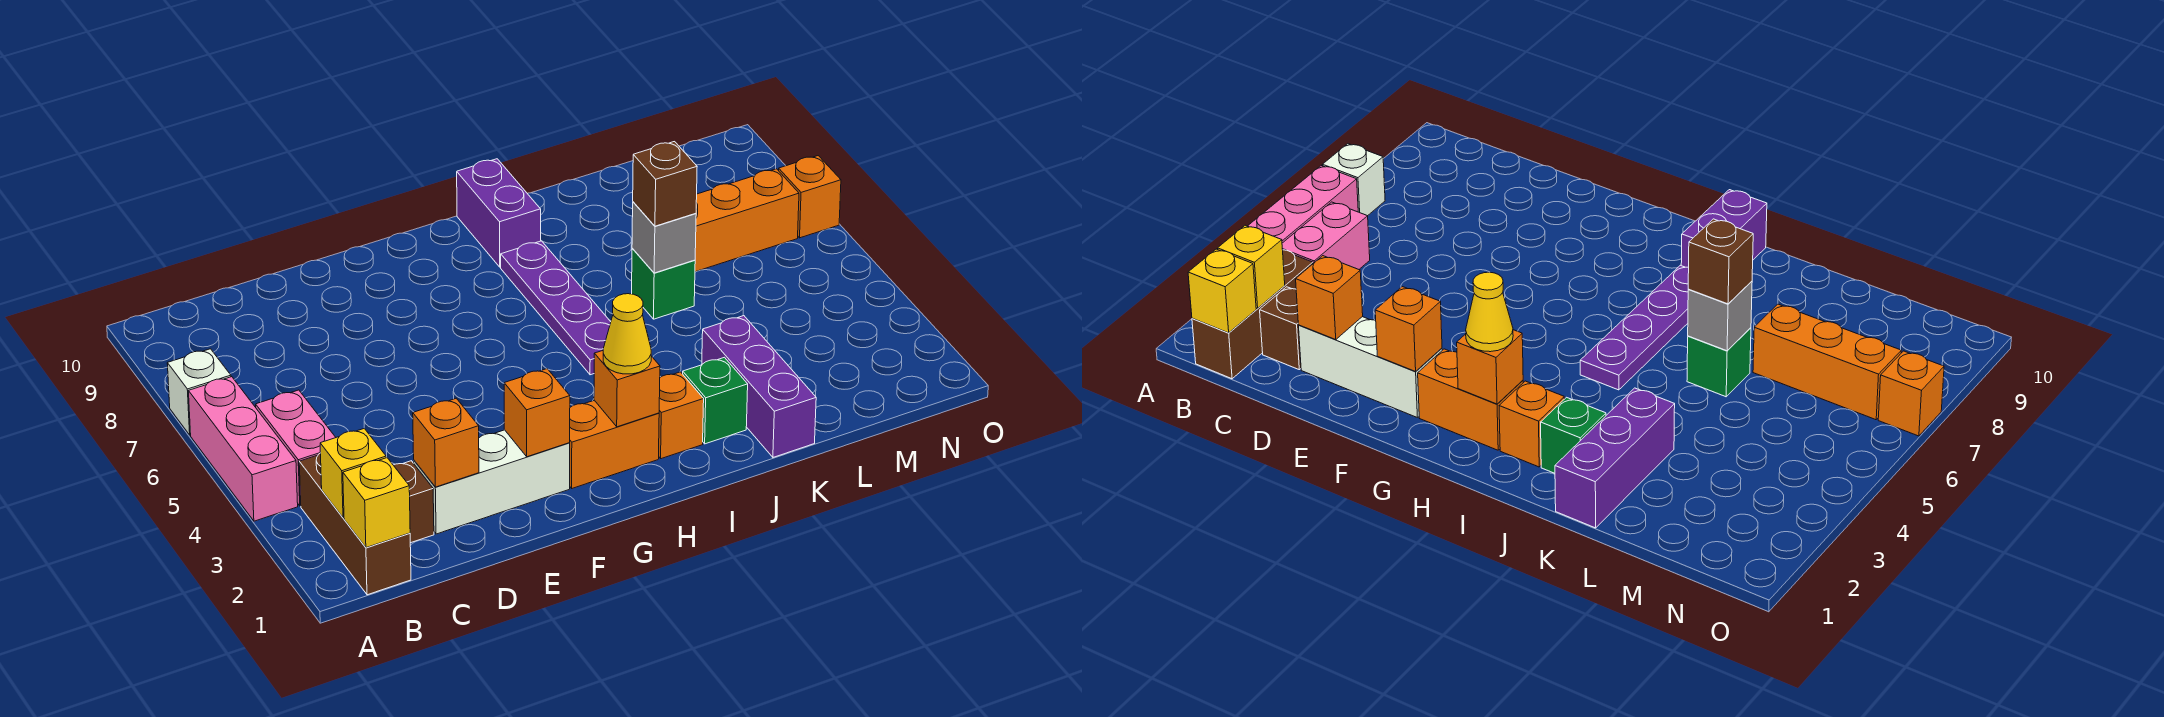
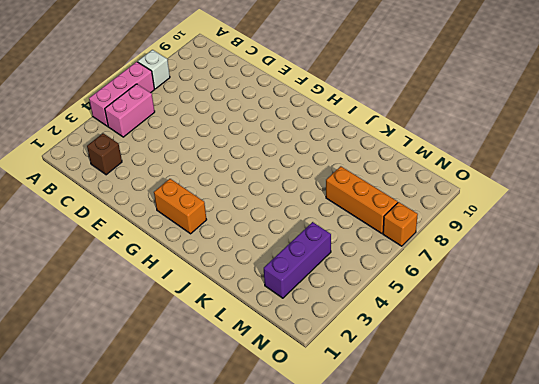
purple brick M2:M4 level 1 -> purple brick K1:K3 level 1
none -> brown brick B1:B3 level 1
none -> white brick D2:F2 level 1
none -> orange brick I2 level 1

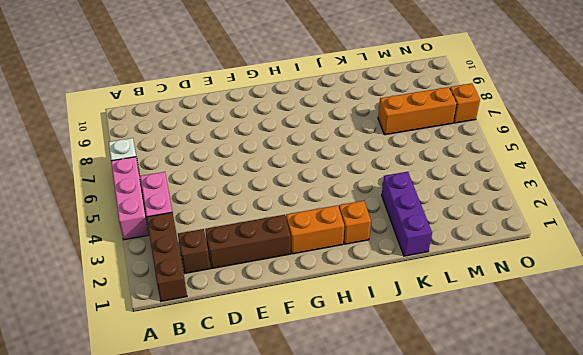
brown brick D2:F2 level 1 -> white brick D2:F2 level 1
none -> purple plate I5:I8 level 1
none -> purple brick I9:I10 level 1
none -> green brick J2 level 1

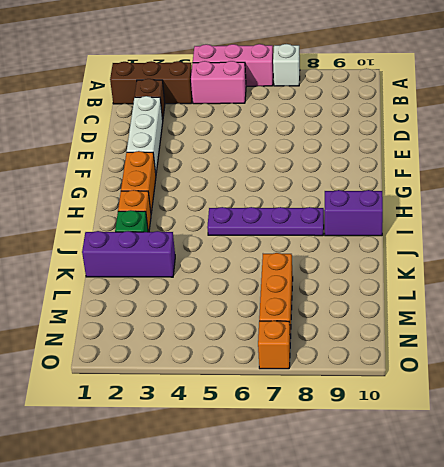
none -> green brick K6 level 1
none -> yellow brick B1 level 2
none -> yellow brick B2 level 2

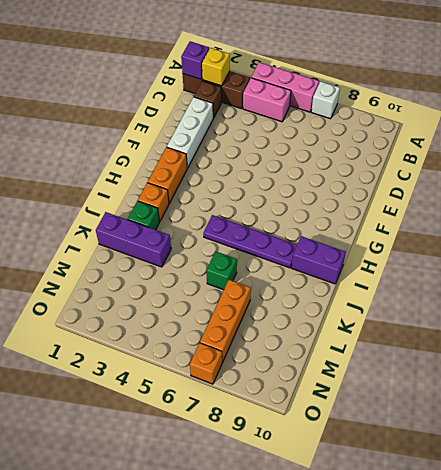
purple brick B1 level 2 -> yellow brick B1 level 2
none -> orange brick D2 level 2
none -> orange brick F2 level 2
none -> orange brick H2 level 2

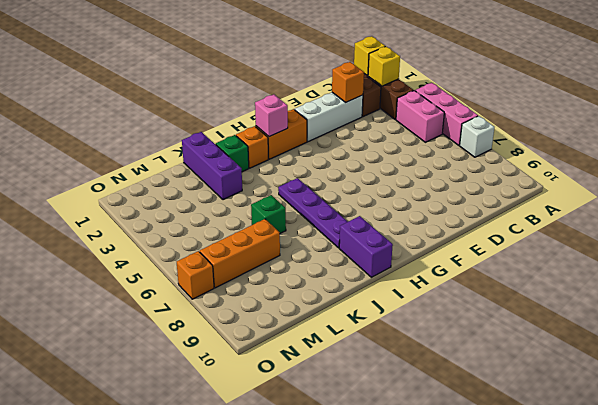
pink brick H2 level 2 -> orange brick H2 level 2
none -> orange brick F2 level 2
none -> grey brick K6 level 2
none -> yellow cone H2 level 3

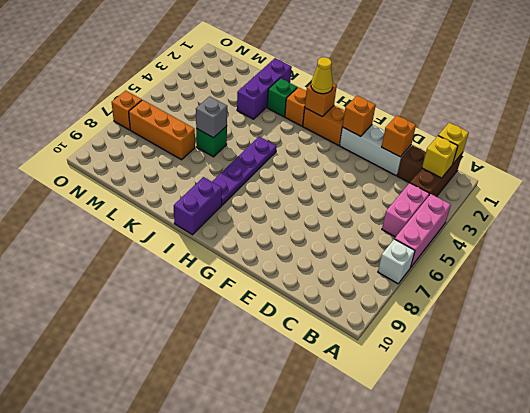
none -> brown brick K6 level 3

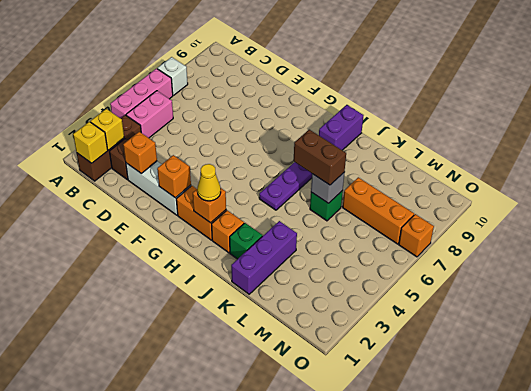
brown brick J6:K6 level 3 -> brown brick K6 level 3

